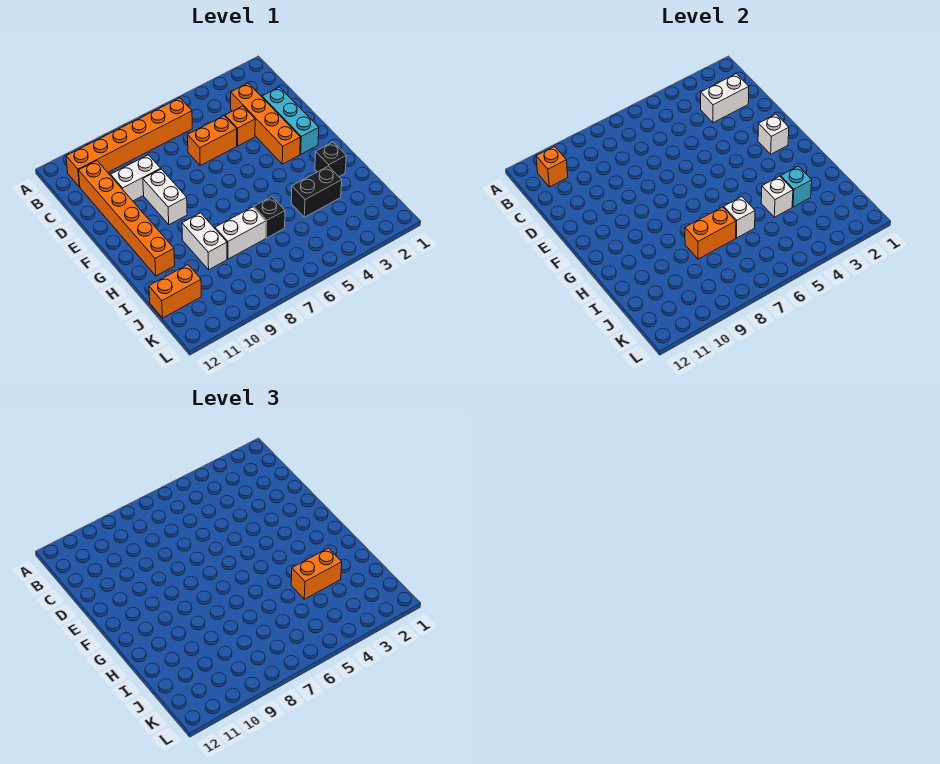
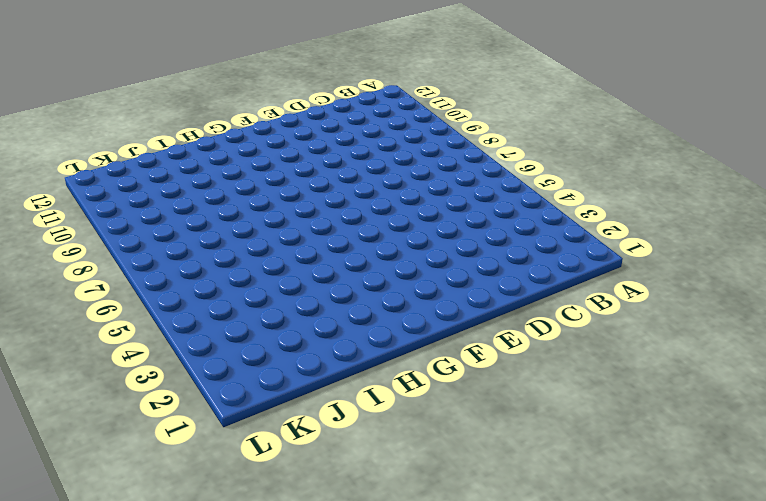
none -> orange brick B6:B11 level 1
none -> orange brick C3:F3 level 1
none -> orange brick C11:H11 level 1

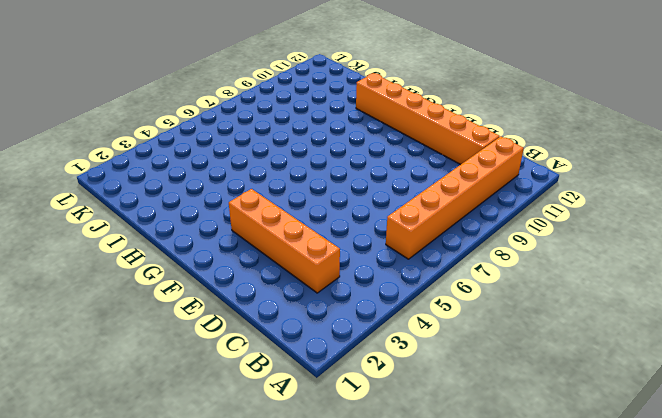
none -> cyan brick D2:F2 level 1
none -> orange brick D4 level 1
none -> orange brick D5:D6 level 1

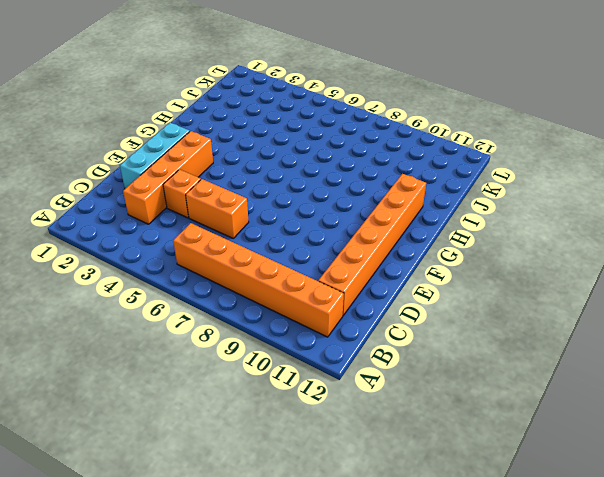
none -> white brick D9:D10 level 1
none -> white brick E9:F9 level 1
none -> black brick H2 level 1

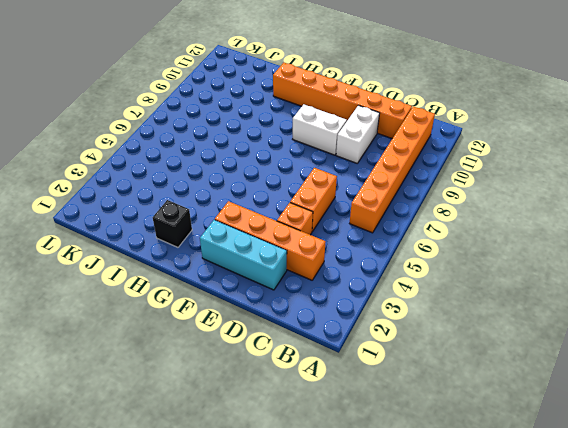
none -> white brick H9:I9 level 1
none -> black brick I3:I4 level 1
none -> black brick I6 level 1

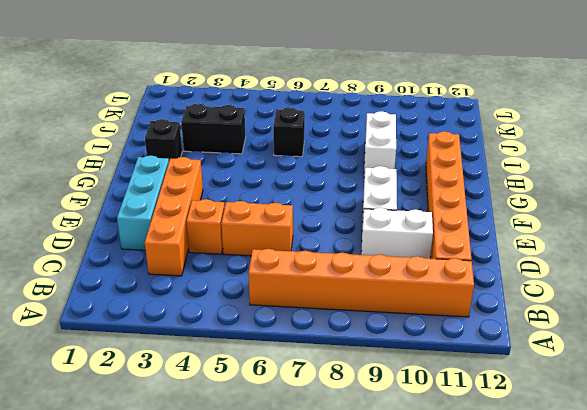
none -> white brick I7:I8 level 1
none -> orange brick J11:J12 level 1
none -> orange brick B11 level 2

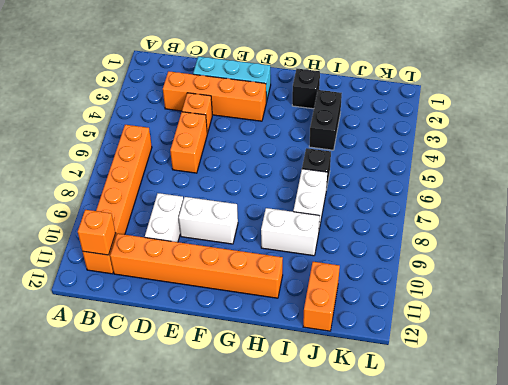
none -> white brick C2:C3 level 2
none -> white brick F2 level 2
none -> cyan brick I3 level 2

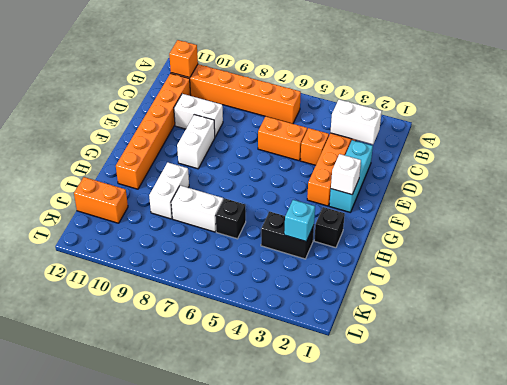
none -> white brick I4 level 2
none -> white brick I6 level 2
none -> orange brick I7:I8 level 2

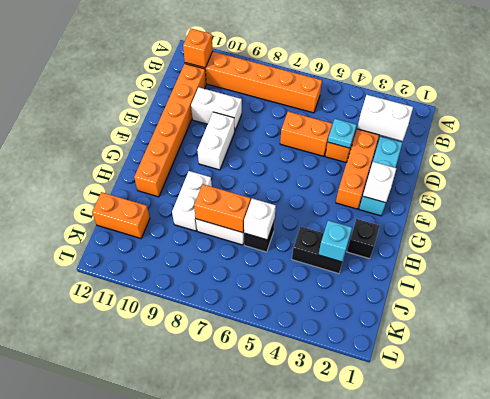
cyan plate D4 level 2 -> none
none -> white brick I4 level 2
none -> orange brick I3:I4 level 3

